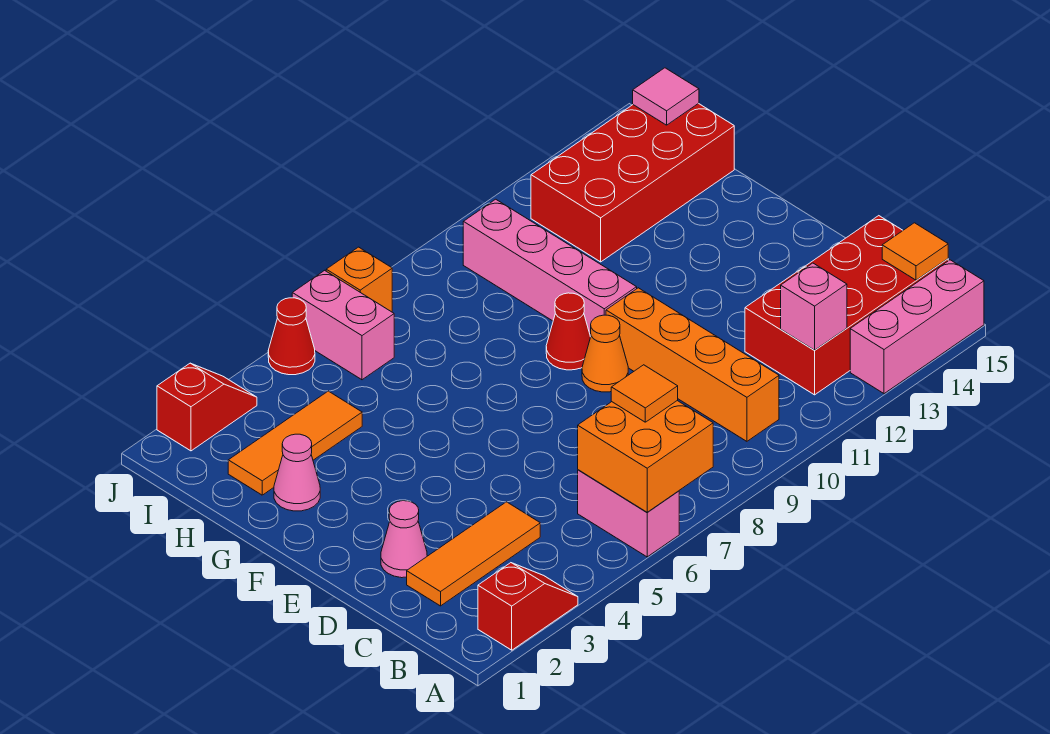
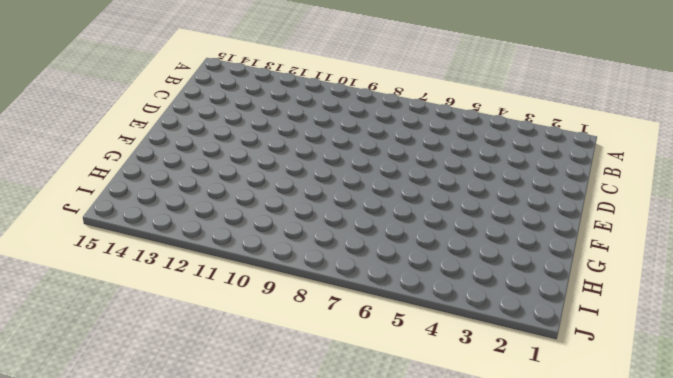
none -> red slope A2:A3 level 1 top 2
none -> pink brick A6:B6 level 1
none -> pink brick A13:A15 level 1

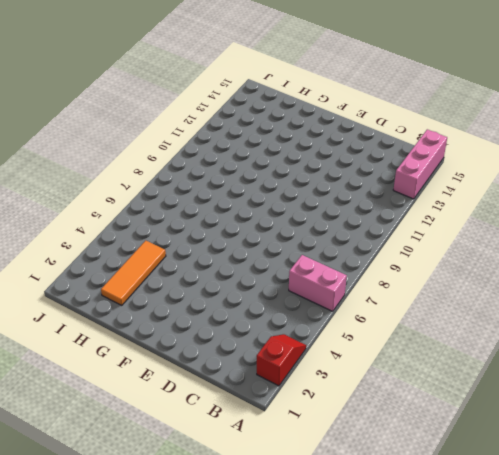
none -> orange brick B10:E10 level 1
none -> red brick B12:C15 level 1
none -> orange tile C2:C4 level 1

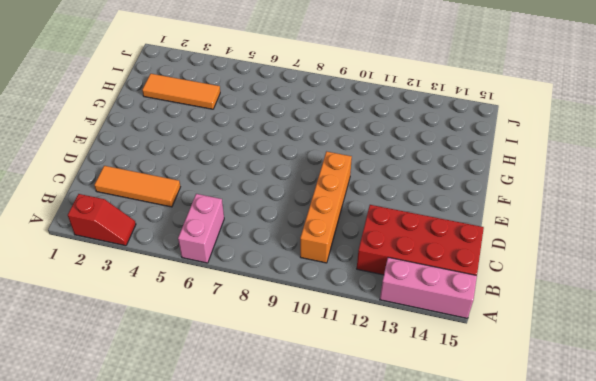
none -> pink cone D2 level 1
none -> orange cone E9 level 1
none -> red cone F9 level 1

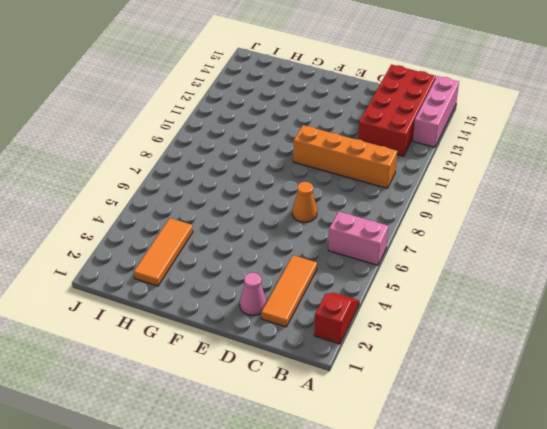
orange cone D7 level 1 -> orange cone E9 level 1
none -> red cone F9 level 1
none -> pink brick F10:I10 level 1
none -> pink cone G2 level 1

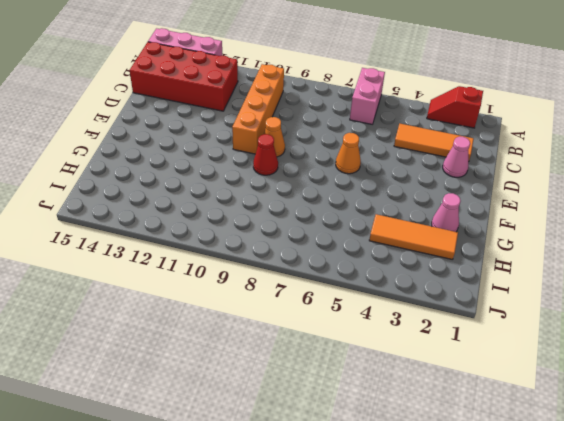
orange cone E6 level 1 -> none
none -> pink brick F10:I10 level 1
none -> red brick H12:I15 level 1
none -> pink brick I6:J6 level 1

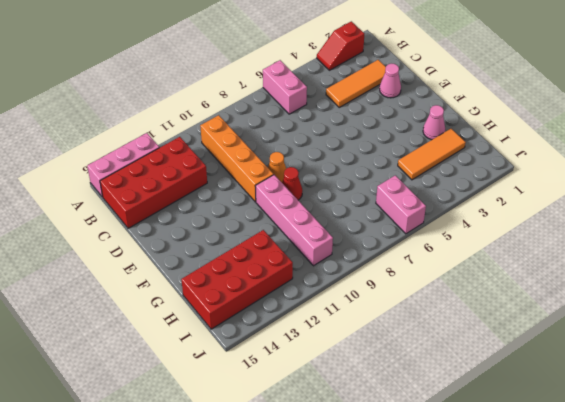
none -> red slope J2:J3 level 1 top 2
none -> red cone J5 level 1
none -> orange brick J7 level 1

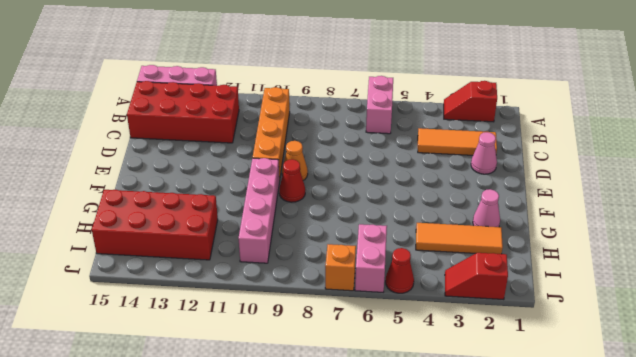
none -> orange brick A6:B7 level 2
none -> pink brick B12 level 2
none -> orange tile B15 level 2

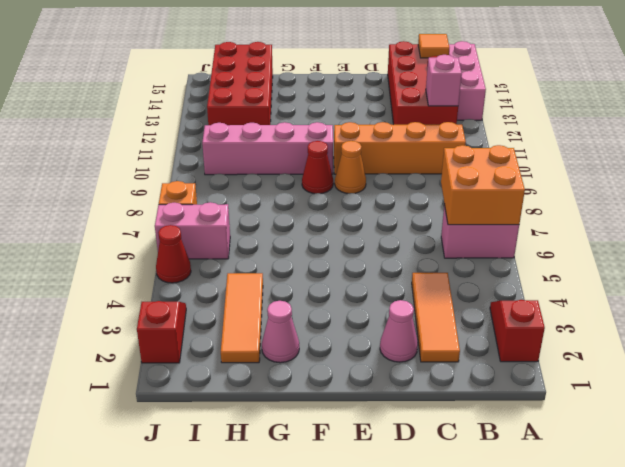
none -> pink tile I15 level 2
none -> orange tile B7 level 3

